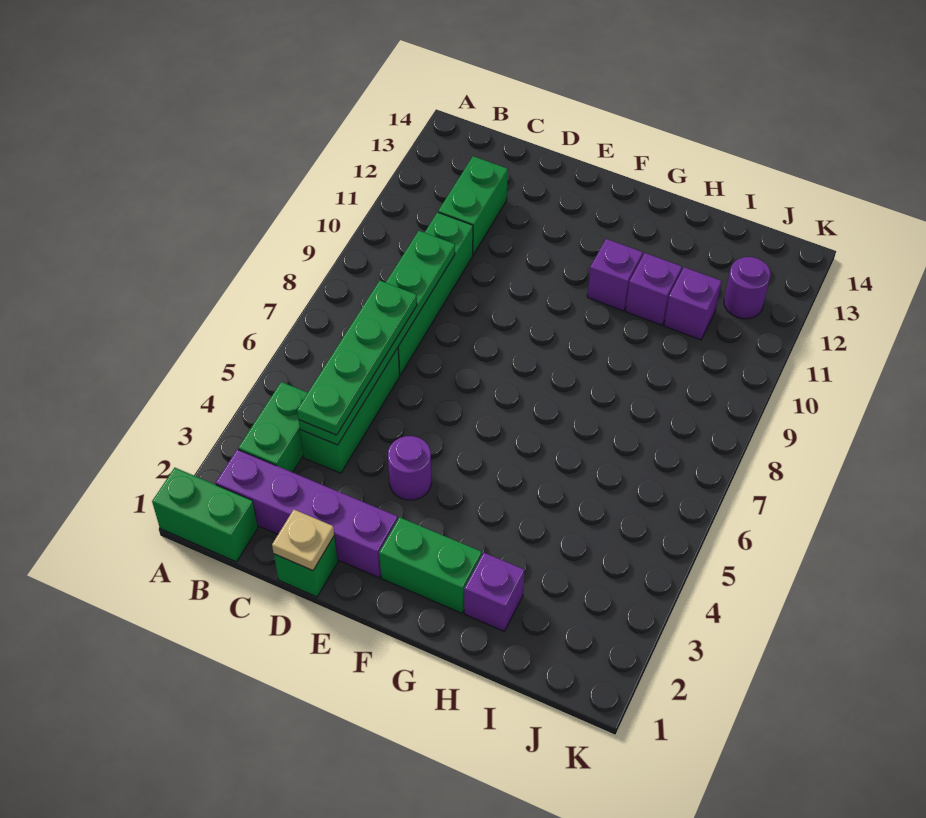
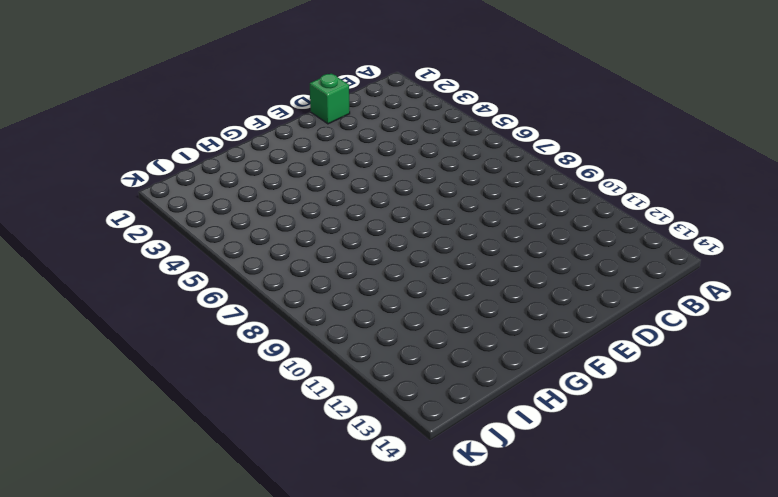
none -> green brick A1:B1 level 1
none -> purple brick B2:E2 level 1
none -> green brick B3:B4 level 1

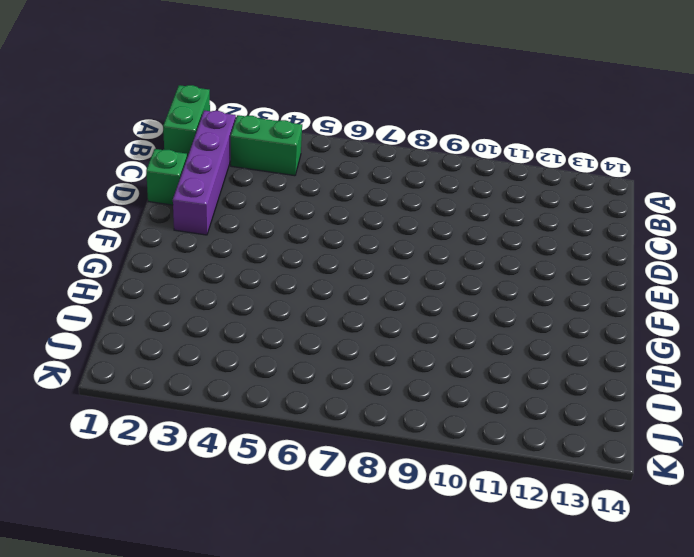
none -> green brick C4:C6 level 1
none -> green brick C7:C10 level 1
none -> green brick C11:C12 level 1

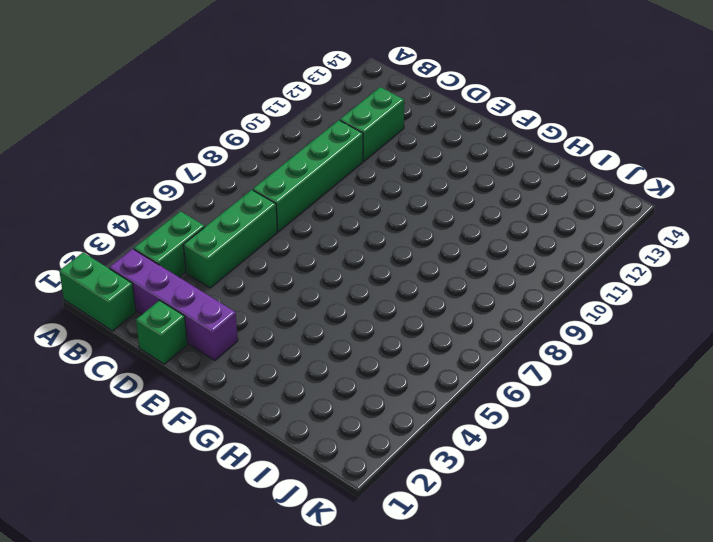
none -> purple round brick E4 level 1
none -> green brick F2:G2 level 1
none -> purple brick G11 level 1

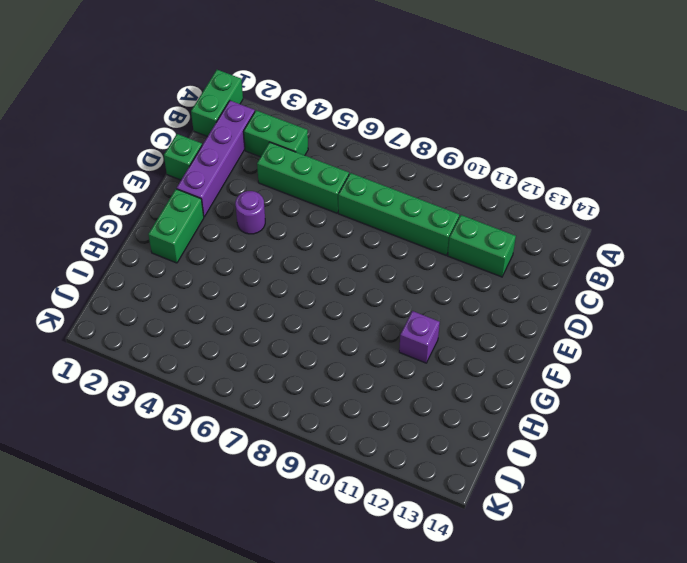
none -> purple brick H2 level 1
none -> purple brick H11 level 1
none -> purple brick I11 level 1

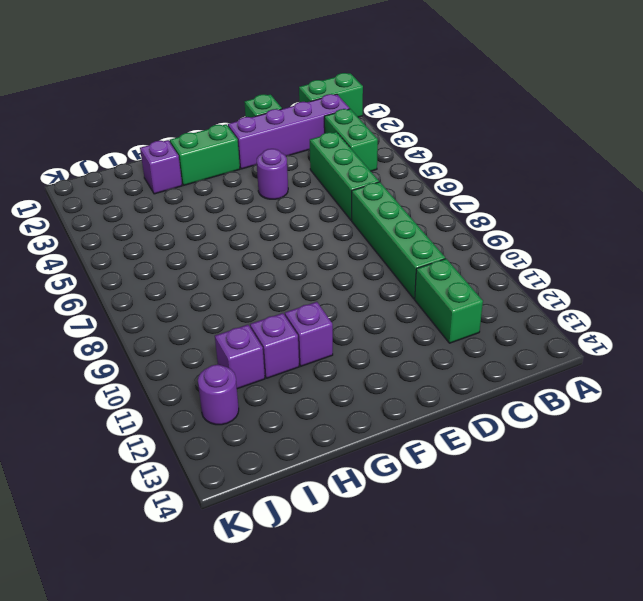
none -> green plate C4:C9 level 2
none -> tan plate D1 level 2
none -> green plate C4:C7 level 3

